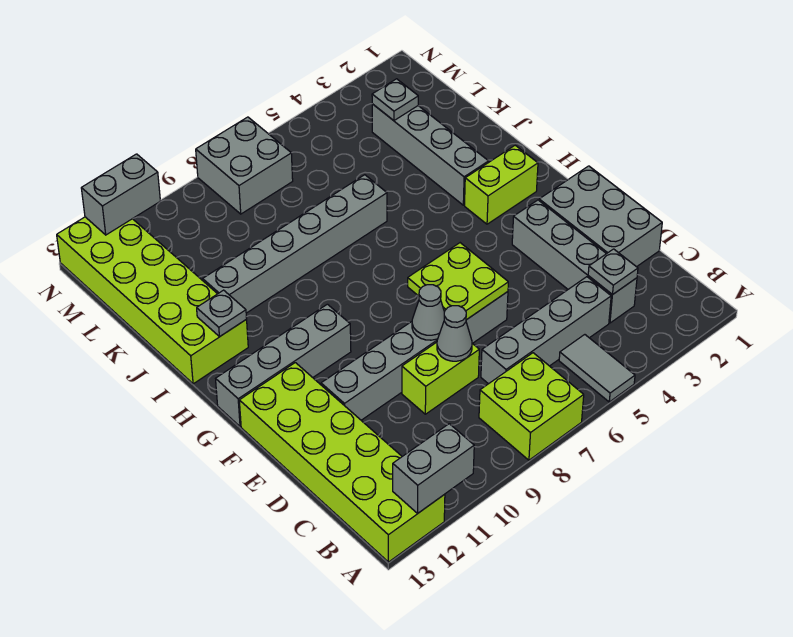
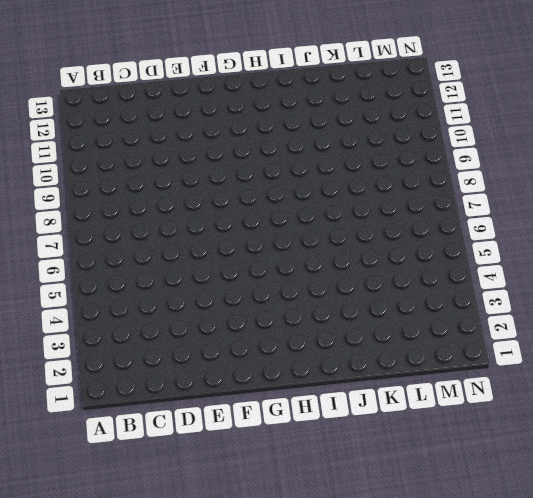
none -> grey tile A5:B5 level 1
none -> lime brick A7:B8 level 1
none -> lime brick A12:F13 level 1

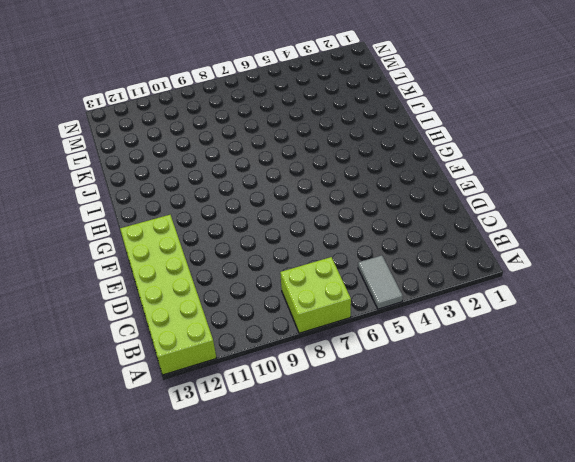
none -> grey brick C3:F3 level 1
none -> grey brick C4:C7 level 1
none -> grey brick D1:F2 level 1

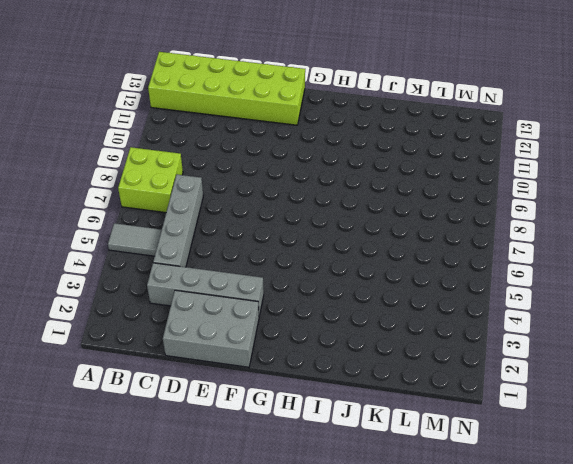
none -> lime brick D8:D9 level 1
none -> grey brick E6:E11 level 1
none -> grey brick G10:G13 level 1

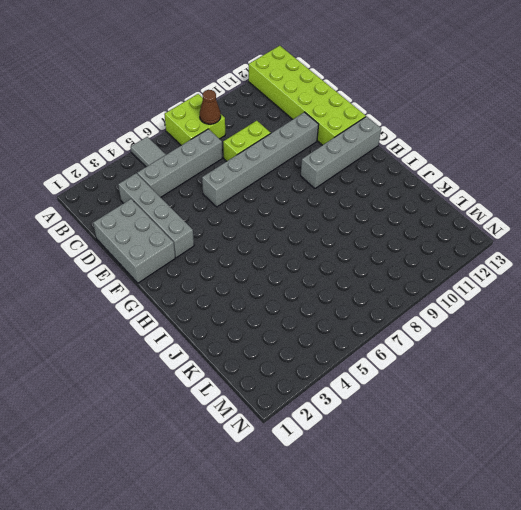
brown cone B8 level 2 -> none
none -> lime brick H2:H3 level 1
none -> grey brick I3:L3 level 1
none -> lime brick I12:N13 level 1

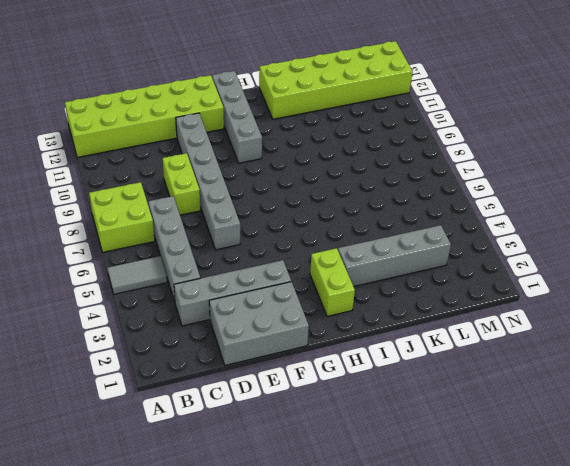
none -> grey brick J6:J11 level 1
none -> grey brick M7:N8 level 1
none -> grey brick A11:A12 level 2

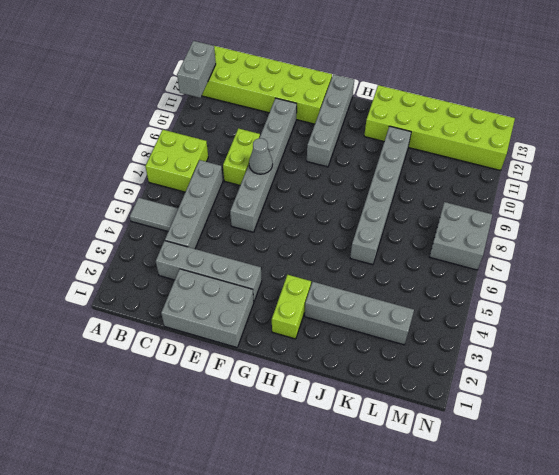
none -> grey plate C3 level 2
none -> grey cone D8 level 2
none -> lime plate E6:F7 level 2

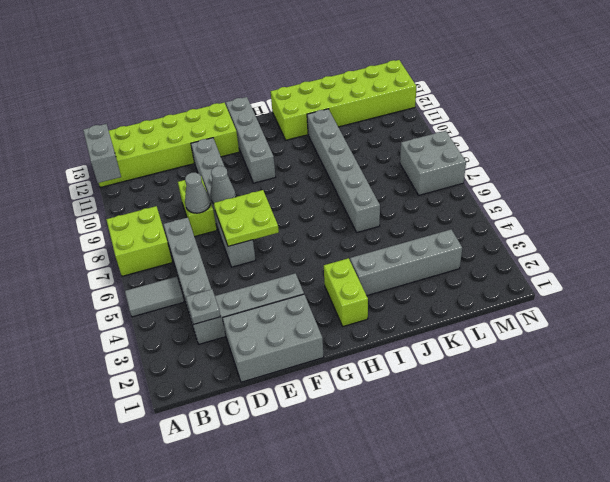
none -> grey plate I12 level 2
none -> grey plate L3 level 2
none -> grey brick N11:N12 level 2

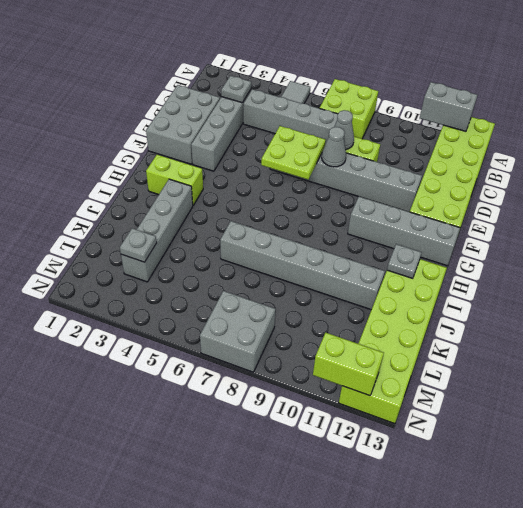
lime brick N11:N12 level 2 -> grey brick N11:N12 level 2

